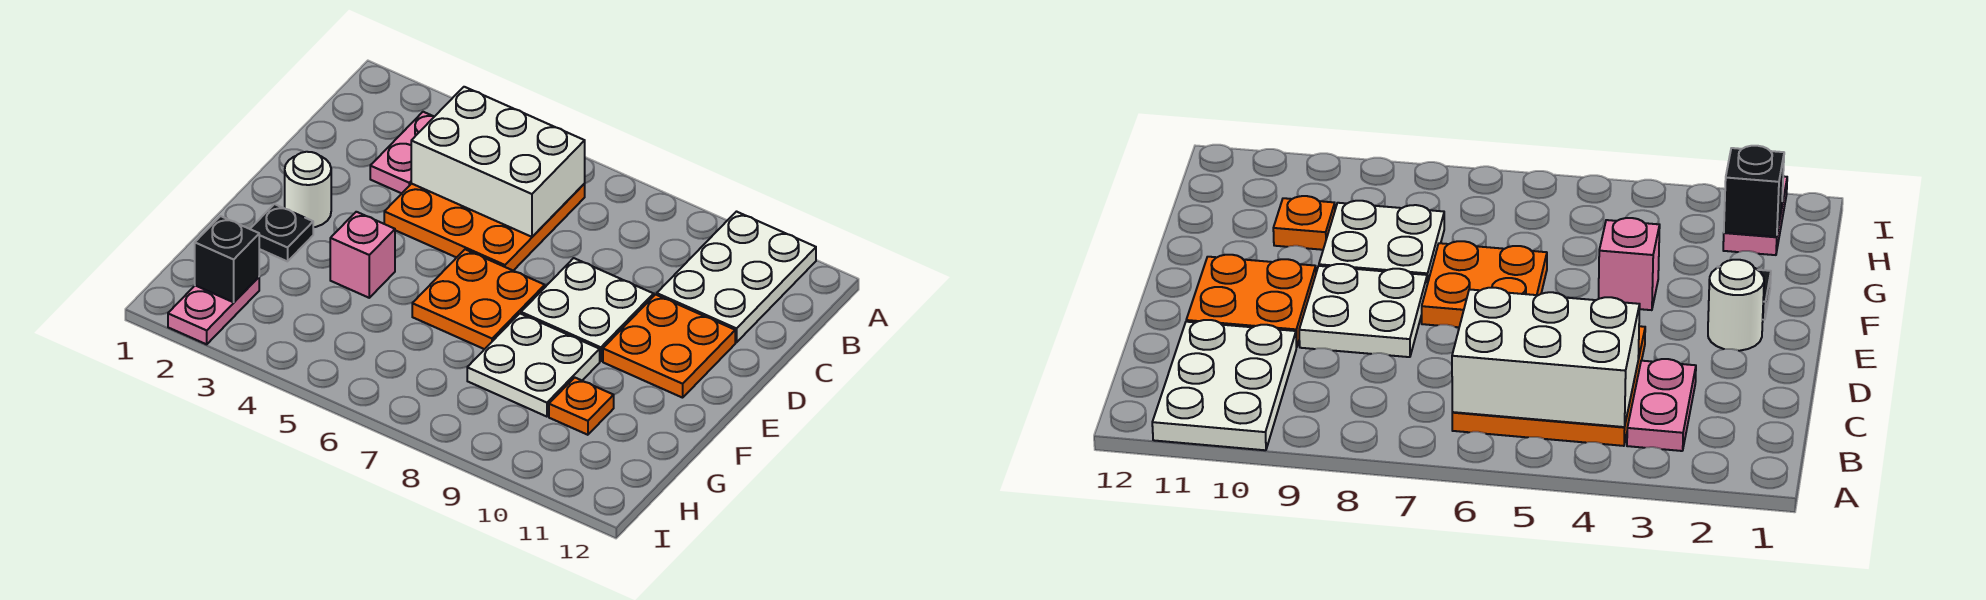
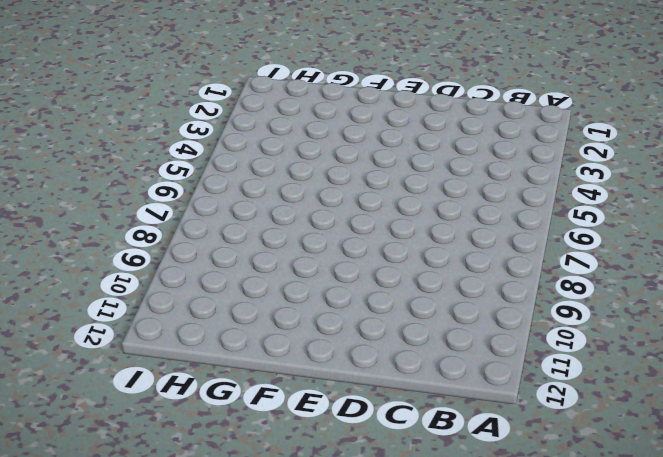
none -> white plate A10:C11 level 1
none -> pink plate B3:C3 level 1
none -> orange plate B4:D6 level 1

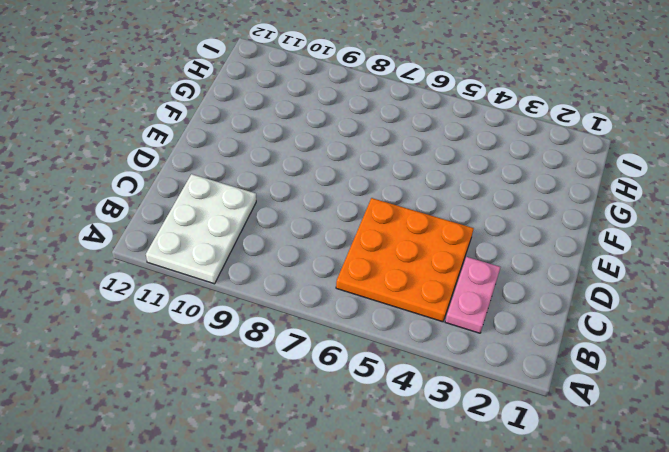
none -> white plate D8:E9 level 1
none -> orange plate D10:E11 level 1
none -> white round brick E2 level 1

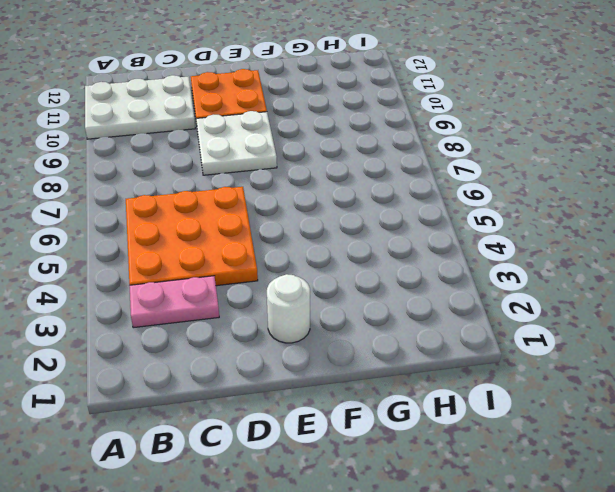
none -> orange plate E6:F7 level 1
none -> black plate F2 level 1
none -> pink brick F4 level 1

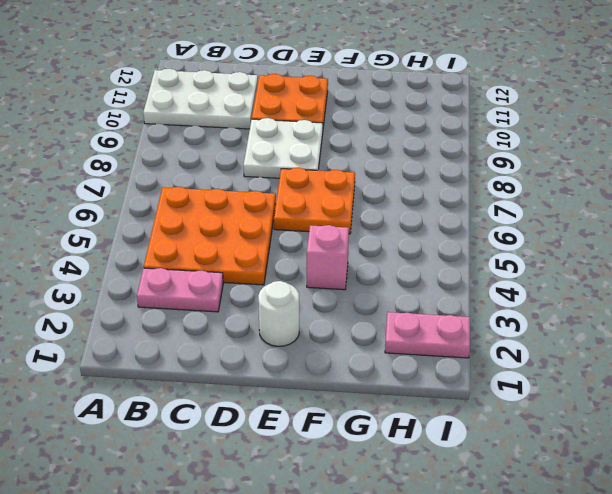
none -> black plate F2 level 1
none -> white plate F8:G9 level 1
none -> orange plate G10 level 1

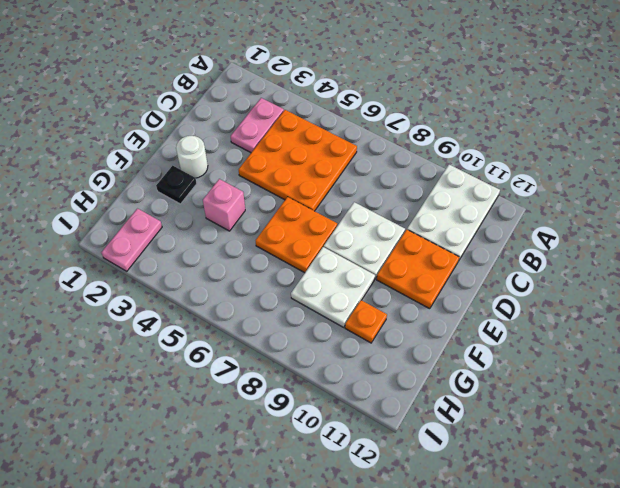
none -> white brick B4:C6 level 2
none -> black brick H2 level 2

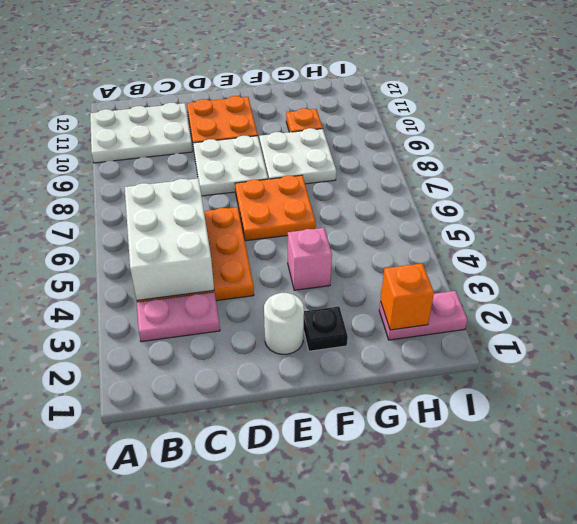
orange brick H2 level 2 -> black brick H2 level 2

